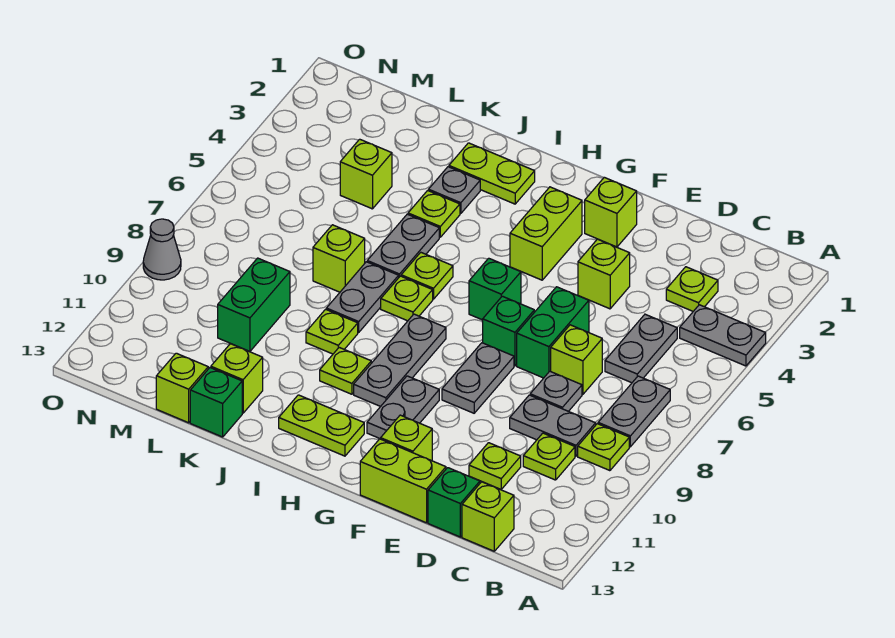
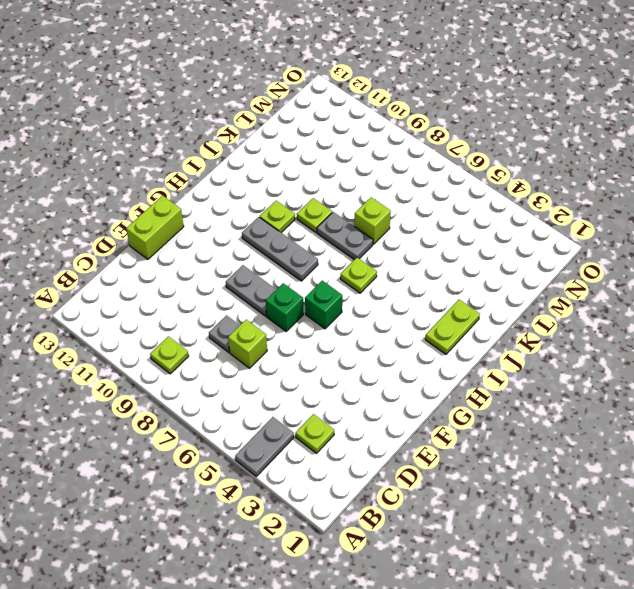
none -> grey plate B7:B8 level 1
none -> grey plate C5:C6 level 1
none -> grey plate C9:D9 level 1
none -> lime plate C10 level 1

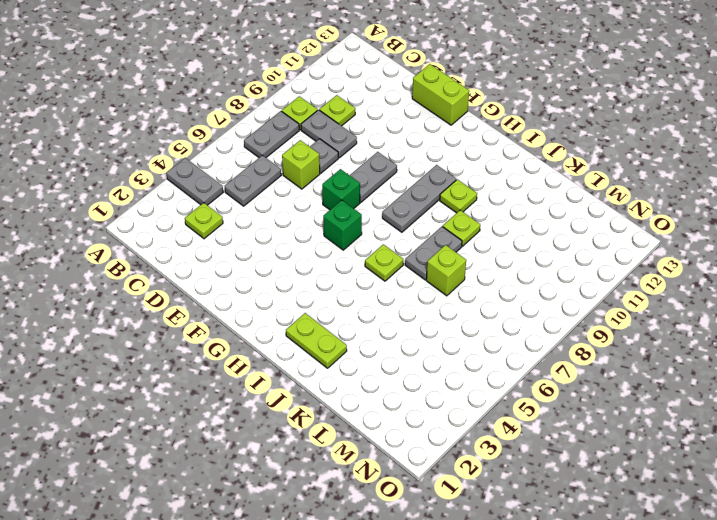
none -> lime brick C13 level 1
none -> lime plate D11 level 1
none -> green brick D13 level 1
none -> lime brick E4 level 1

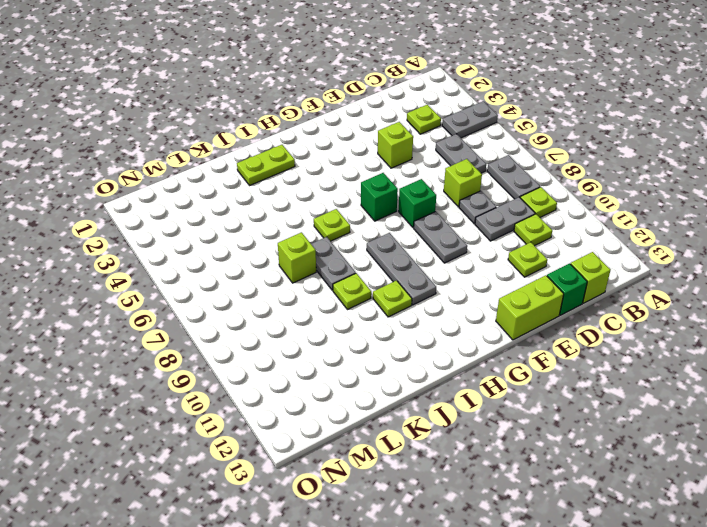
none -> green brick E6:E7 level 1
none -> lime brick F2 level 1
none -> lime brick F12 level 1
none -> lime brick G3:G4 level 1

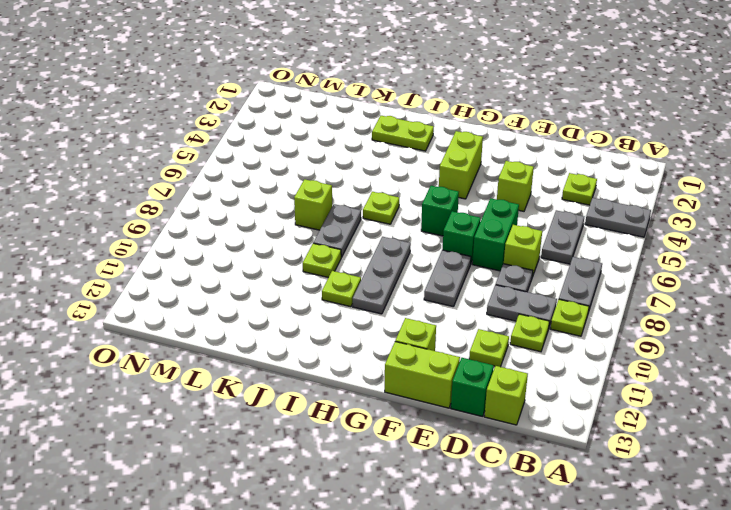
none -> lime brick F2 level 1
none -> grey plate G10:G11 level 1
none -> lime plate H12:I12 level 1
none -> lime plate I7 level 1

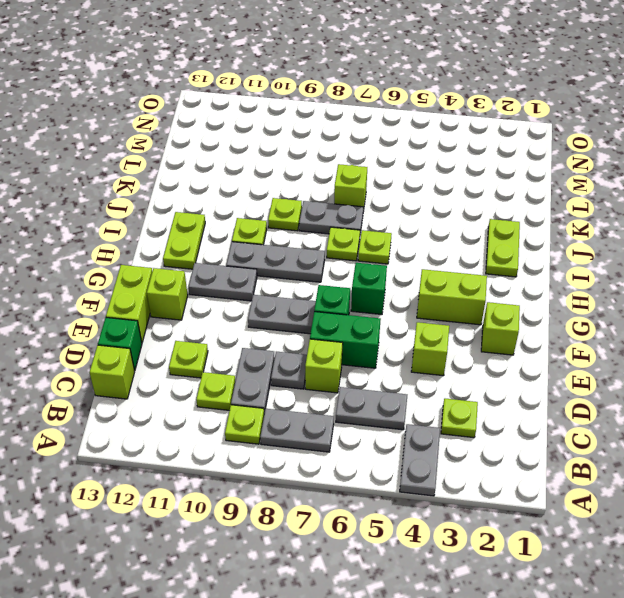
none -> grey plate J3 level 1
none -> lime plate J4 level 1
none -> grey plate J5:J6 level 1
none -> lime brick K12 level 1

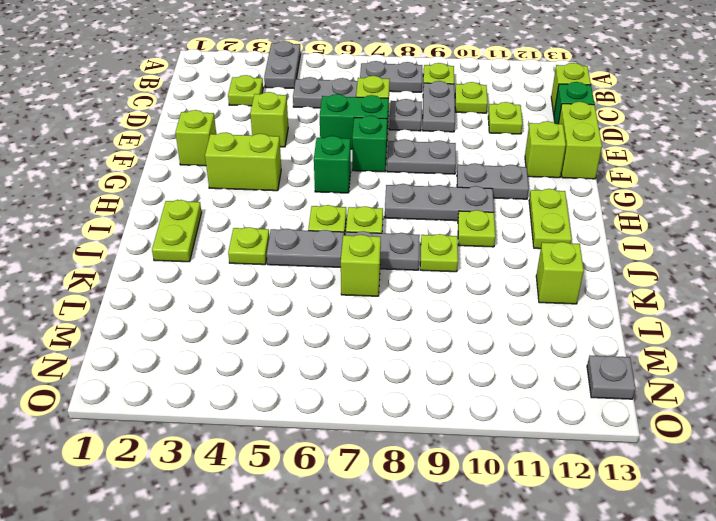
grey plate N13 level 1 -> grey plate J3 level 1
none -> green brick K13 level 1
none -> lime brick L4 level 1
none -> green brick L9:L10 level 1
none -> lime brick L13 level 1

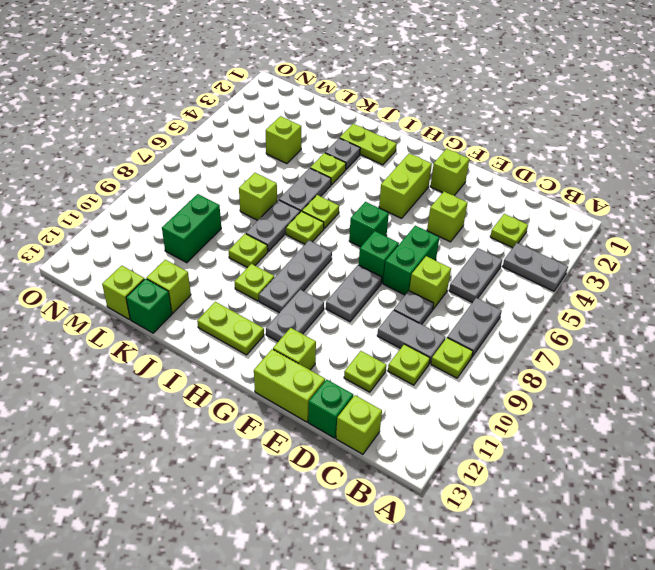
none -> grey cone O9 level 1

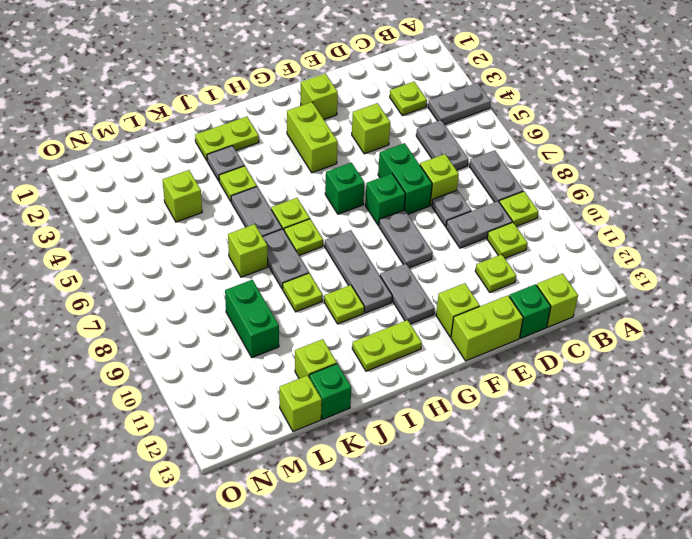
none -> grey cone O9 level 1

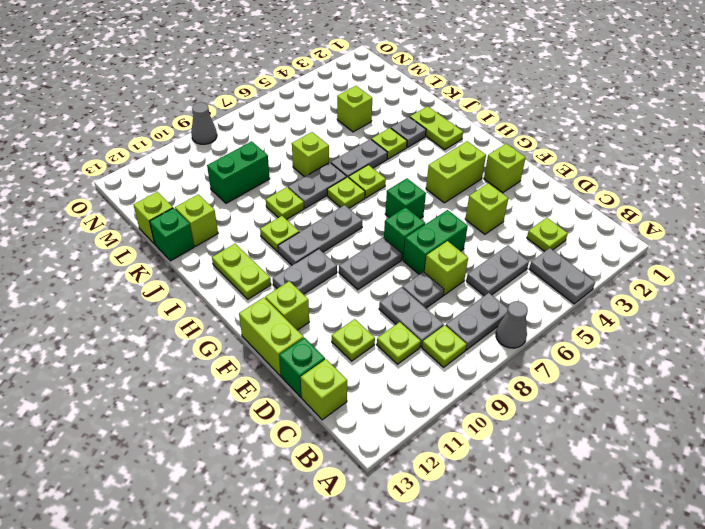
grey cone A7 level 1 -> none

